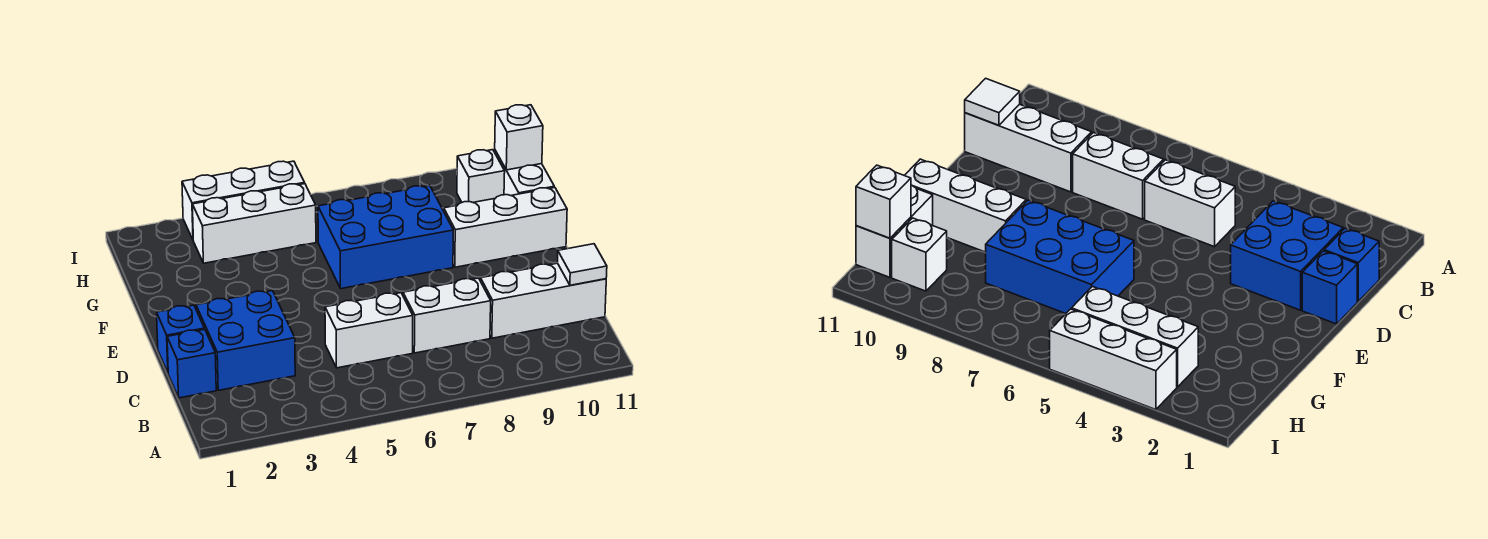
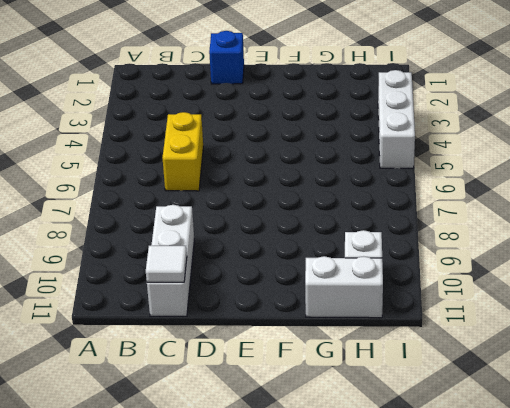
yellow brick C5:C6 level 1 -> white brick C5:C6 level 1
none -> blue brick C1 level 1
none -> blue brick C2:D3 level 1
none -> white brick C7:C8 level 1

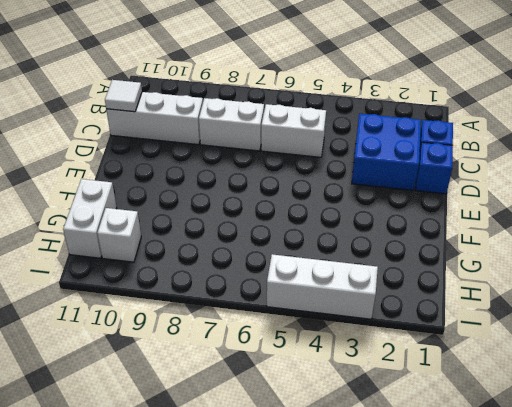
none -> blue brick F6:G8 level 1
none -> white brick F9:F11 level 1
none -> white brick H3:H5 level 1

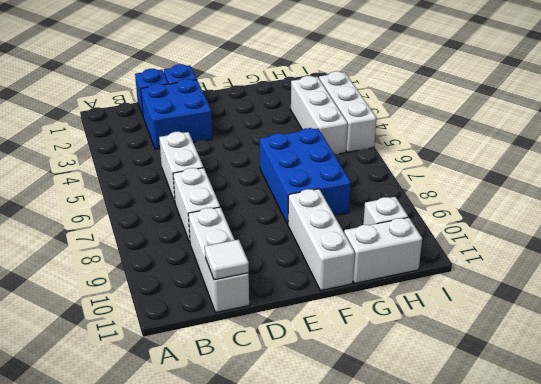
none -> white brick H11 level 2

